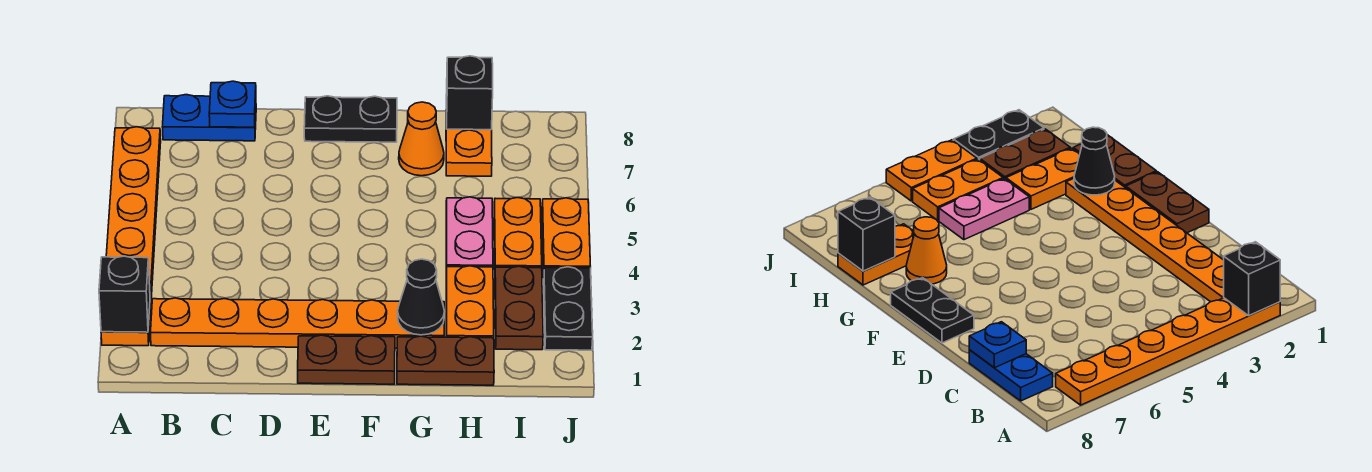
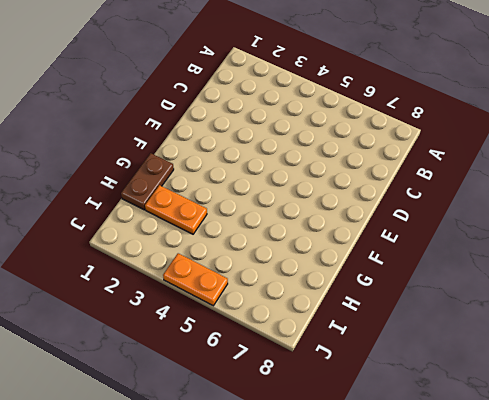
none -> orange plate A2:A7 level 1
none -> orange plate B2:G2 level 1
none -> blue plate B8:C8 level 1

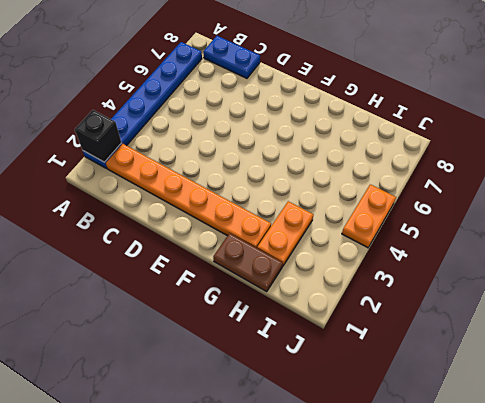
blue plate A2:A7 level 1 -> orange plate A2:A7 level 1
none -> brown plate E1:F1 level 1
none -> black plate E8:F8 level 1
none -> orange cone G7 level 1

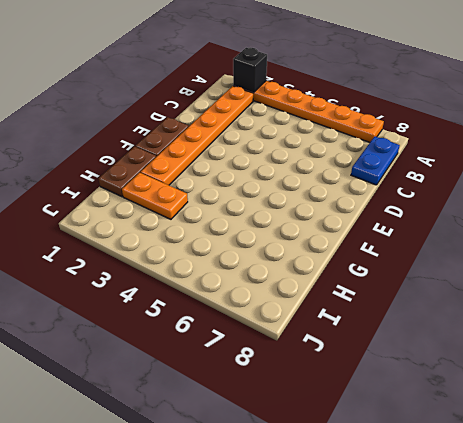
none -> black plate E8:F8 level 1
none -> orange cone G7 level 1
none -> pink plate H4:H5 level 1

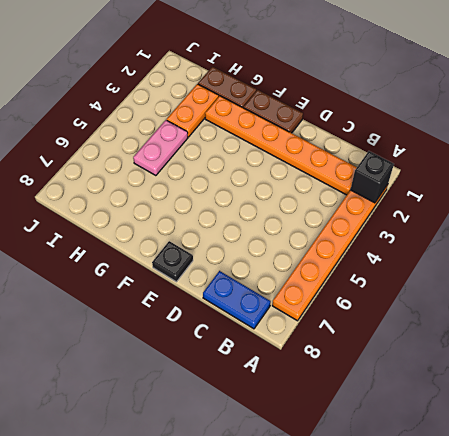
black plate E8 level 1 -> black plate E8:F8 level 1
none -> orange cone G7 level 1
none -> orange plate H7:H8 level 1
none -> brown plate I2:I3 level 1

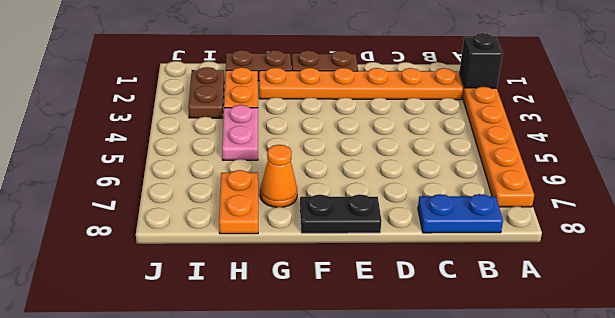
none -> orange plate I4:I5 level 1
none -> black plate J2:J3 level 1
none -> orange plate J4:J5 level 1

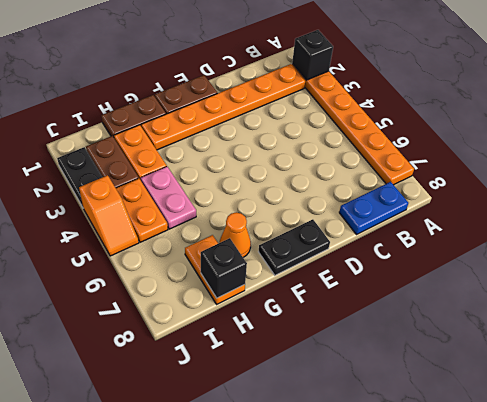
orange slope J4:J5 level 1 top 4 -> orange plate J4:J5 level 1
none -> blue plate C8 level 2
none -> black cone G2 level 2

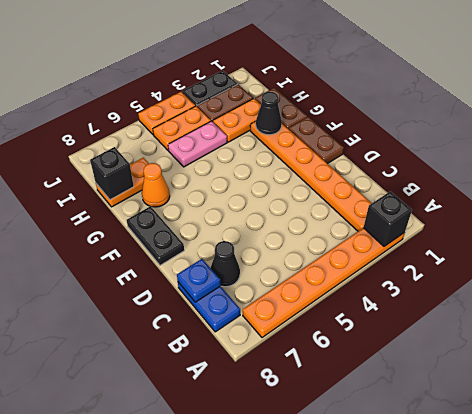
black cone C7 level 1 -> none

